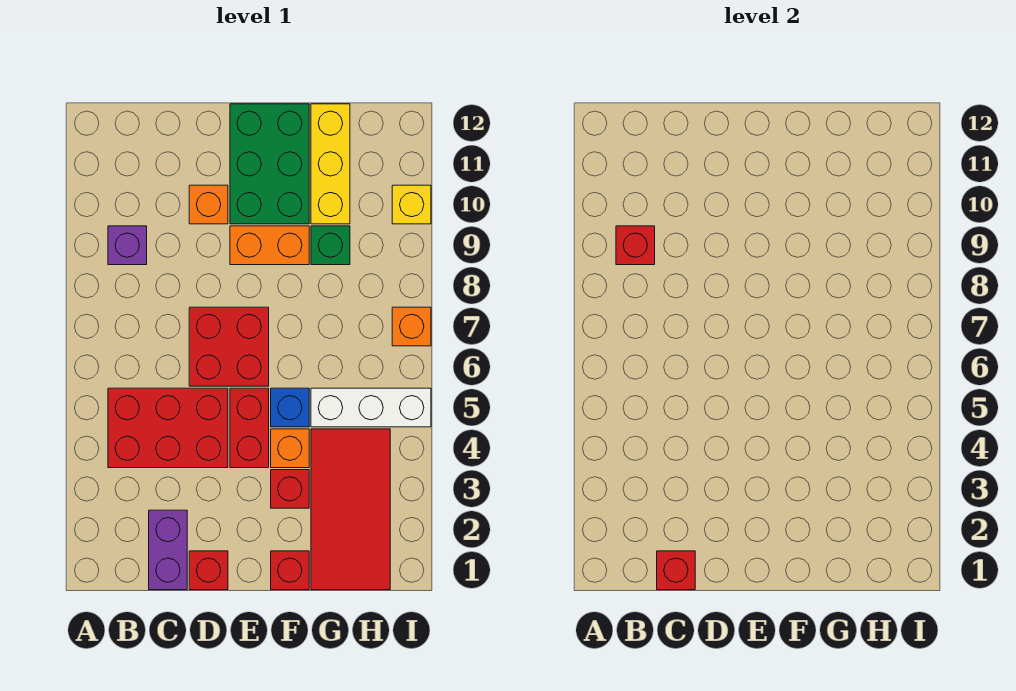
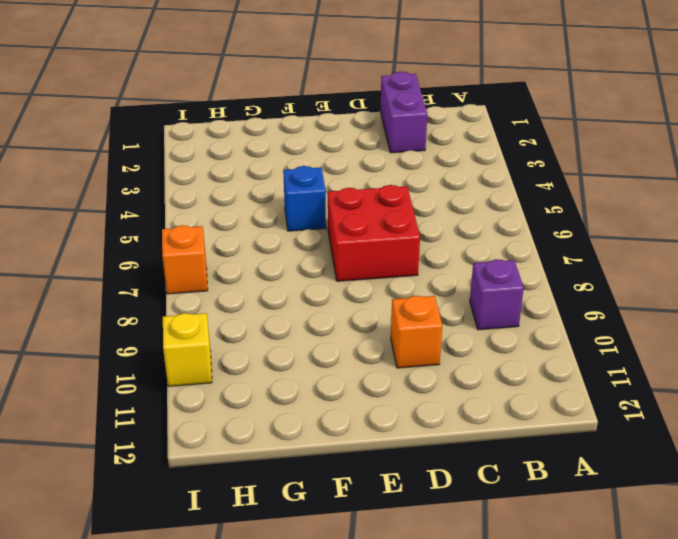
none -> red brick B4:D5 level 1
none -> red brick D1 level 1
none -> red brick E4:E5 level 1

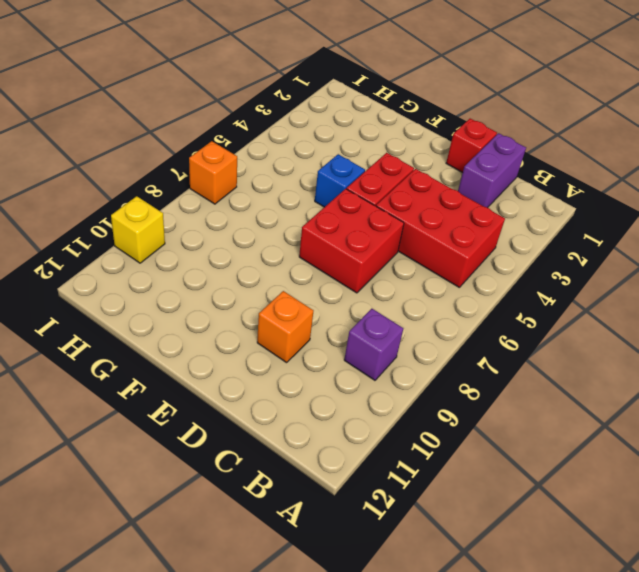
none -> orange brick E9:F9 level 1
none -> green brick E10:F12 level 1
none -> red brick F1 level 1

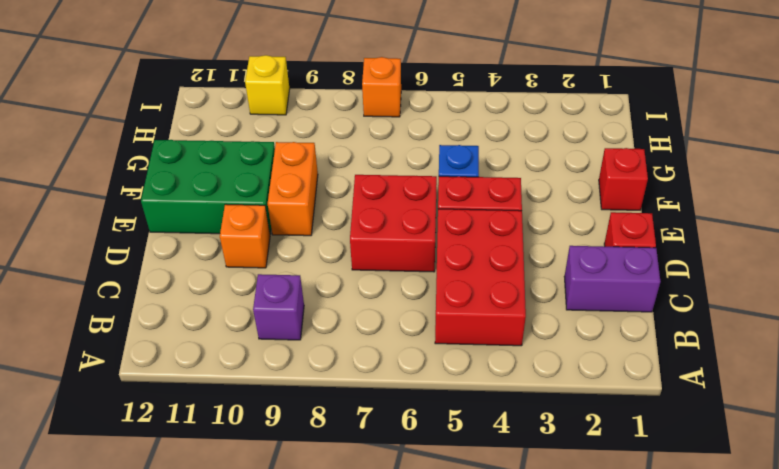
none -> red brick F3 level 1
none -> orange brick F4 level 1
none -> red tile G1:H4 level 1

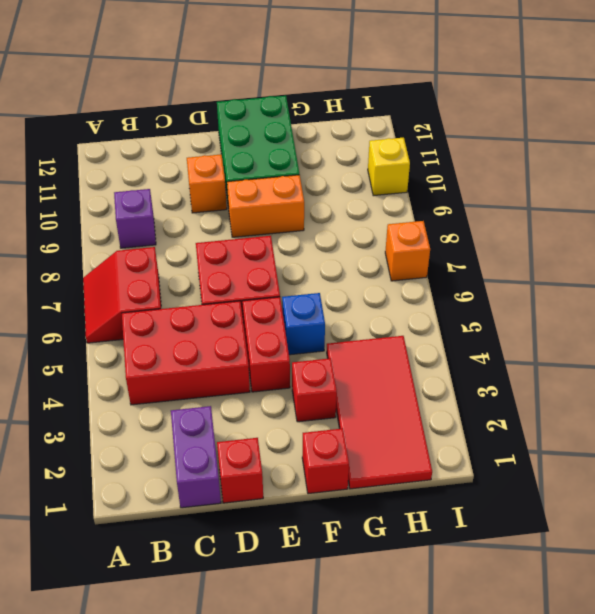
red slope A6:B7 level 1 top B -> none
none -> orange brick F4 level 1
none -> white brick G5:I5 level 1
none -> green brick G9 level 1

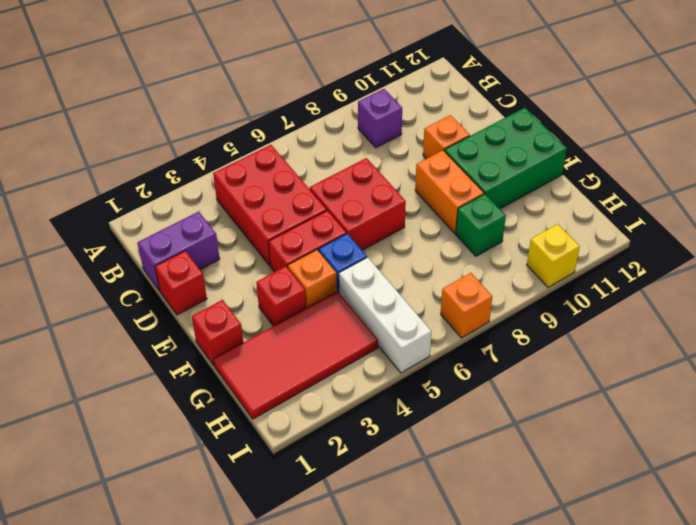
none -> yellow brick G10:G12 level 1
none -> red brick B9 level 2
none -> red brick C1 level 2

